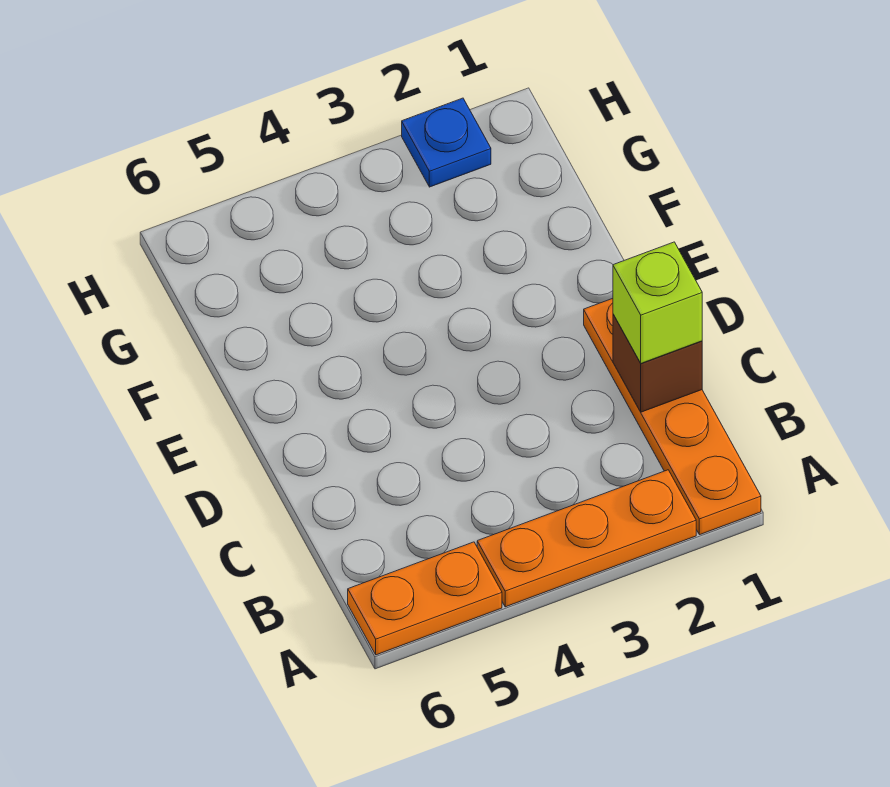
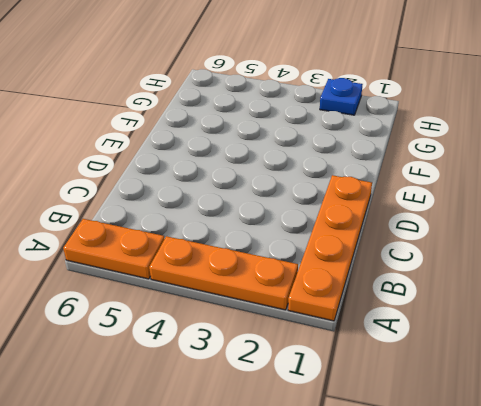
none -> brown brick C1 level 2
none -> lime brick C1 level 3

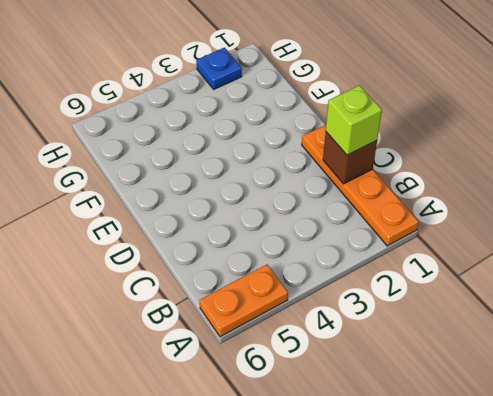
none -> orange plate A2:A4 level 1

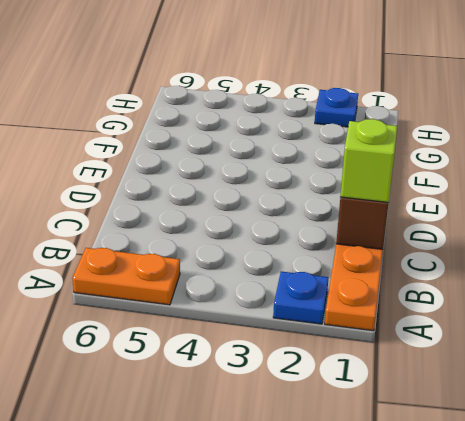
blue plate A2 level 1 -> orange plate A2:A4 level 1

